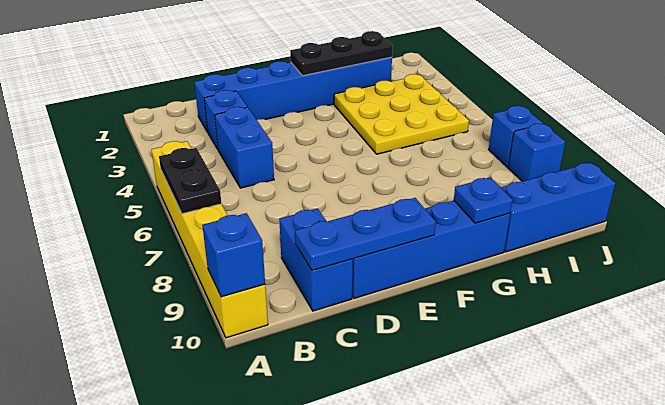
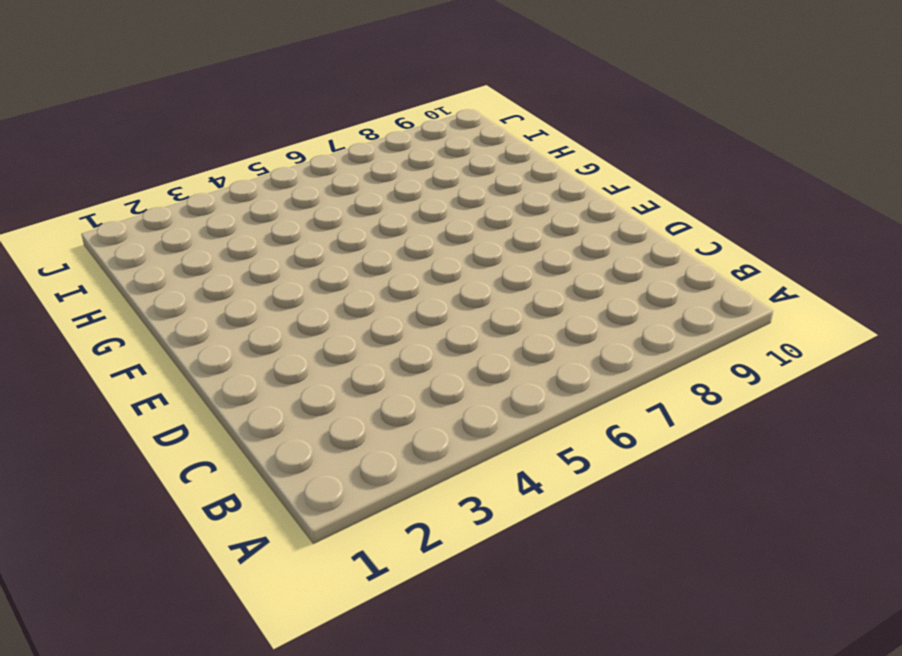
none -> yellow brick A5:A10 level 1
none -> blue brick C2:H2 level 1
none -> blue brick C3 level 1

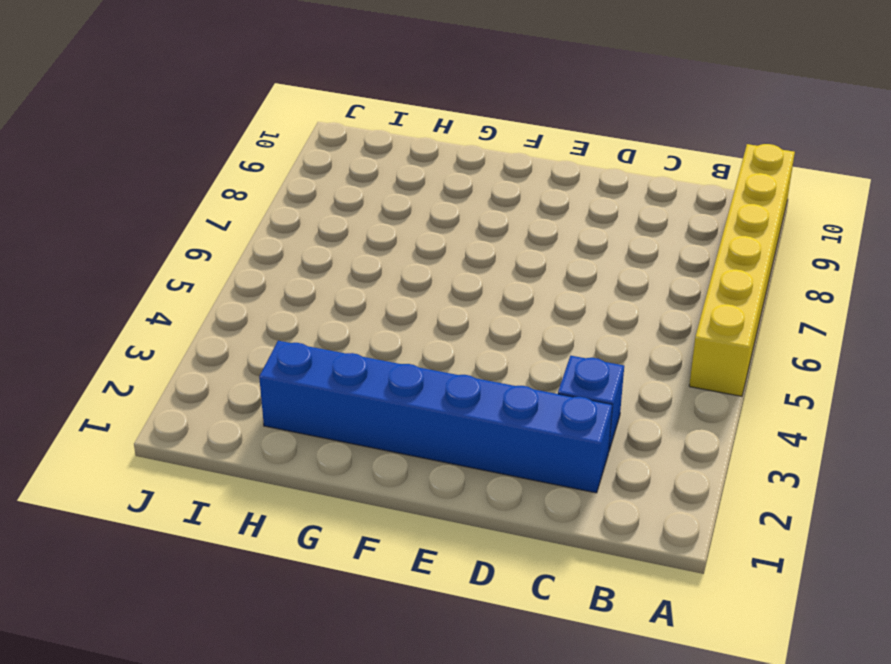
none -> blue brick C4:C5 level 1
none -> blue brick C9:C10 level 1
none -> blue brick D10:G10 level 1

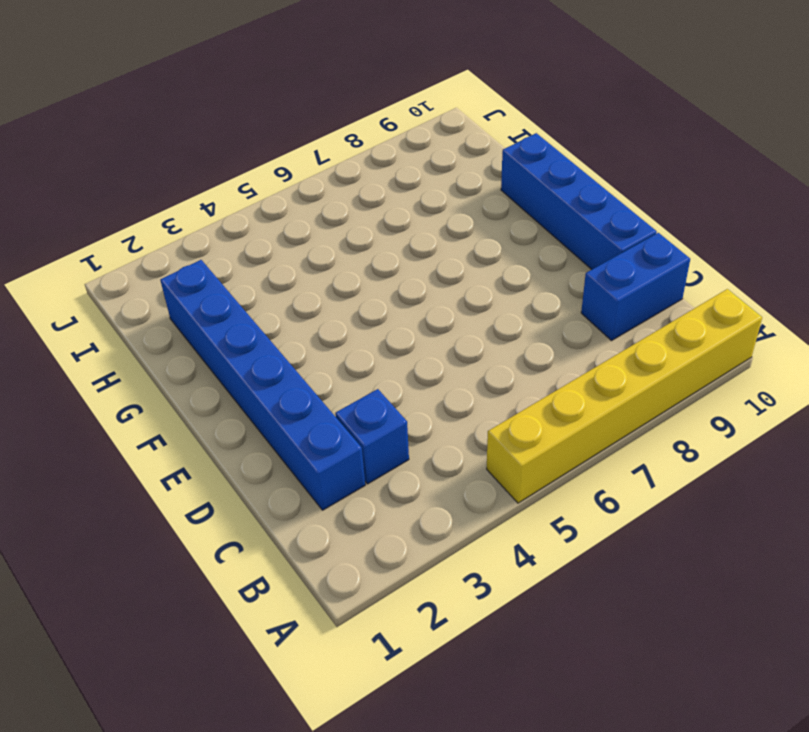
none -> blue brick C4:C5 level 1
none -> yellow plate G3:I5 level 1
none -> blue brick H10:J10 level 1

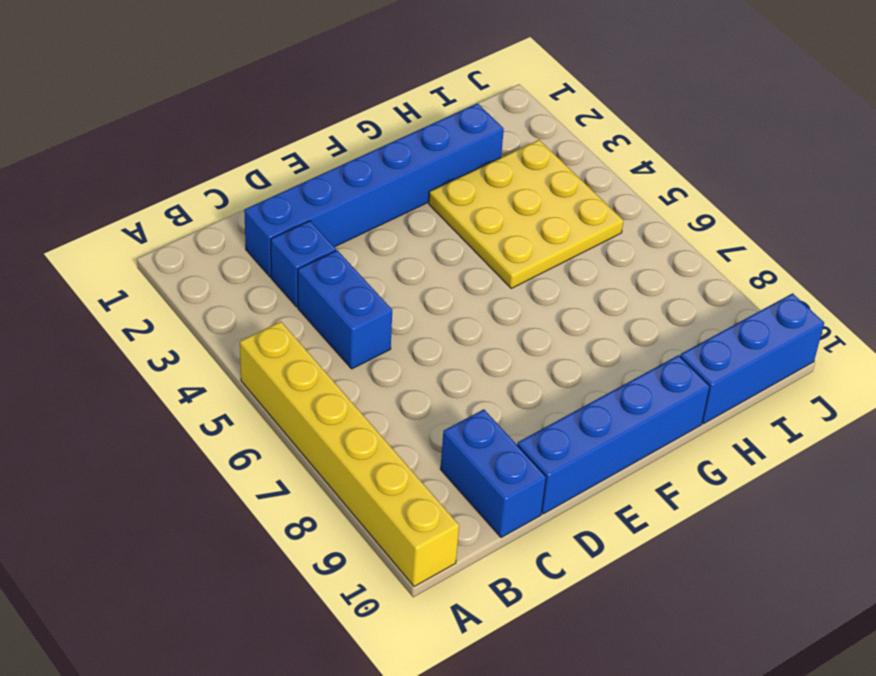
none -> blue brick J7 level 1
none -> blue brick J8 level 1
none -> black plate A6:A7 level 2

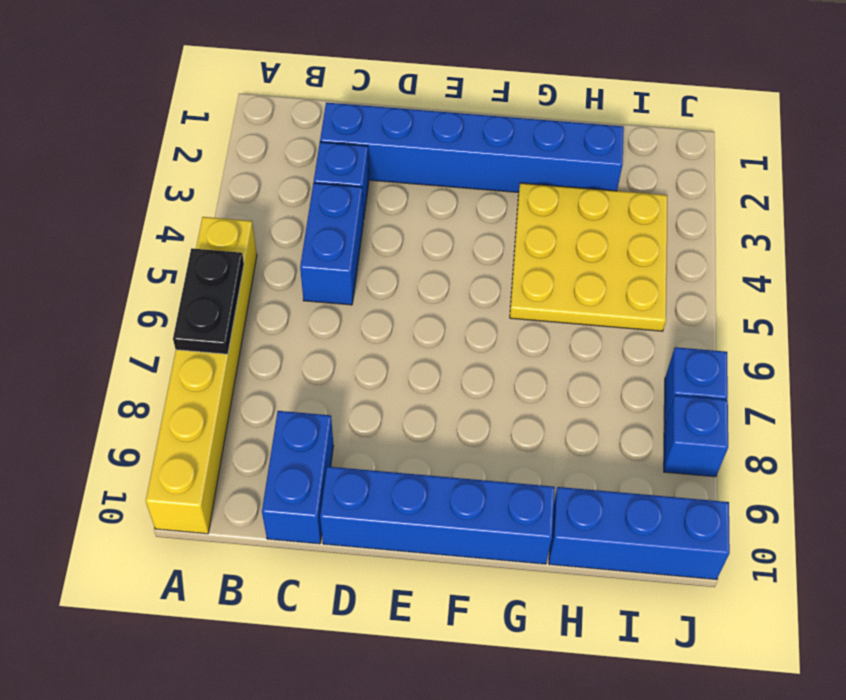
none -> blue brick A10 level 2
none -> blue plate C10:E10 level 2
none -> black plate F2:H2 level 2

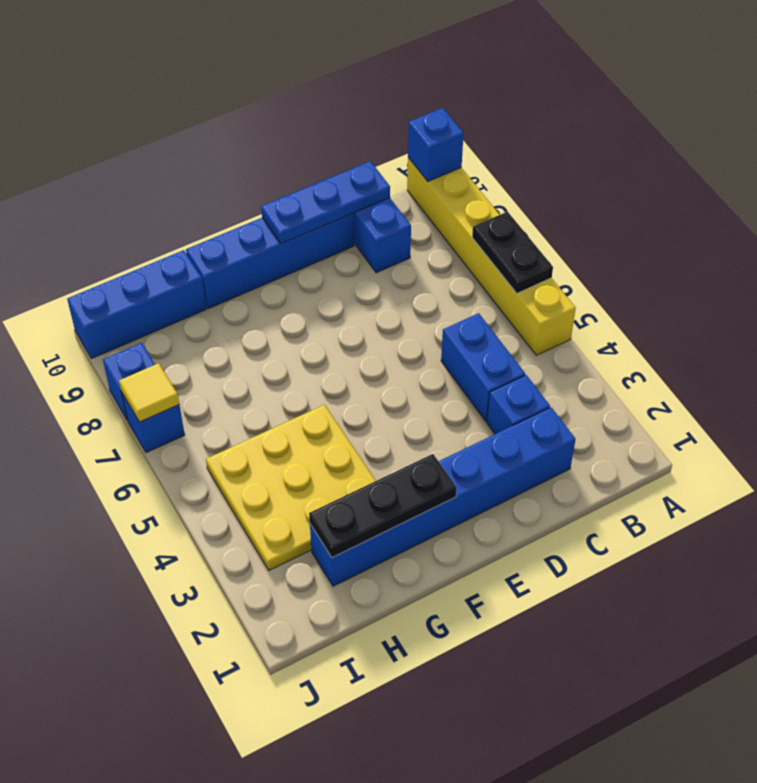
yellow tile J7 level 2 -> none
none -> blue plate G10 level 2

